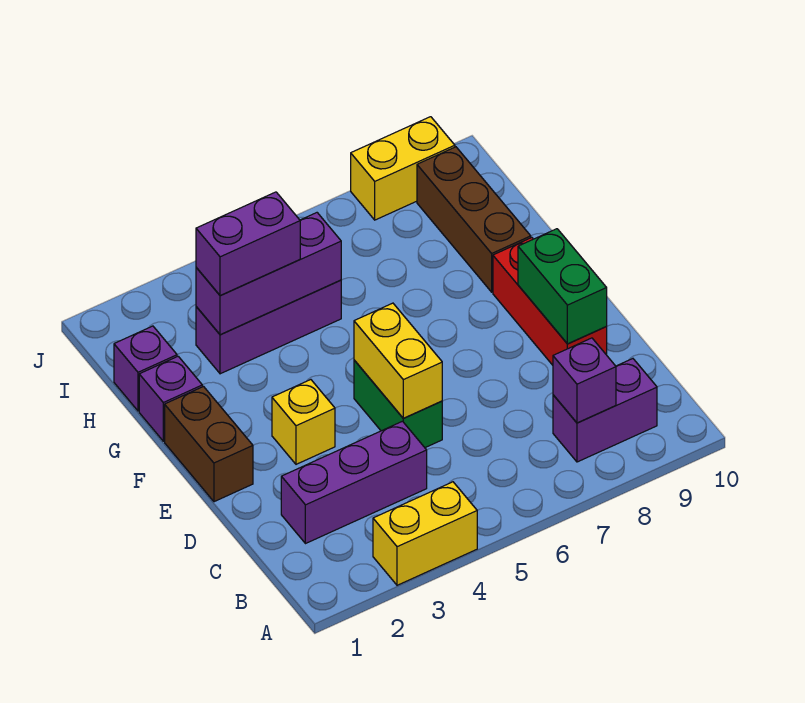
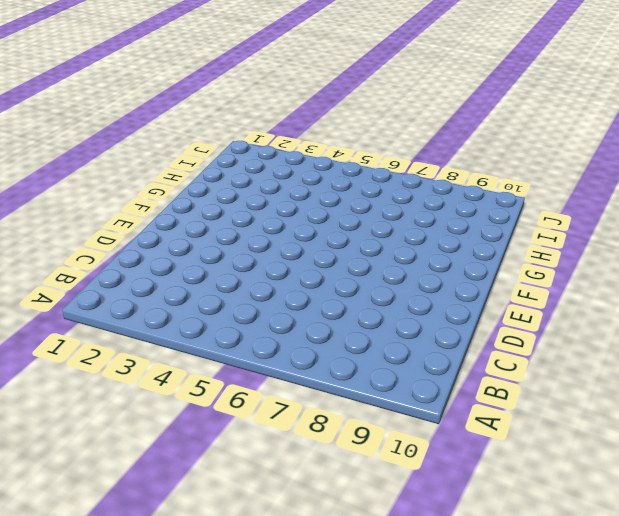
none -> yellow brick A3:A4 level 1
none -> purple brick B8:B9 level 1
none -> purple brick C2:C4 level 1

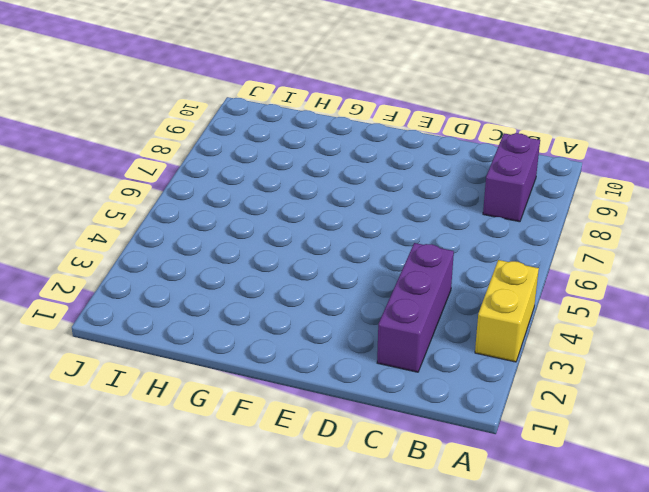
none -> green brick D5:E5 level 1
none -> red brick D9:F9 level 1
none -> brown brick E1:F1 level 1

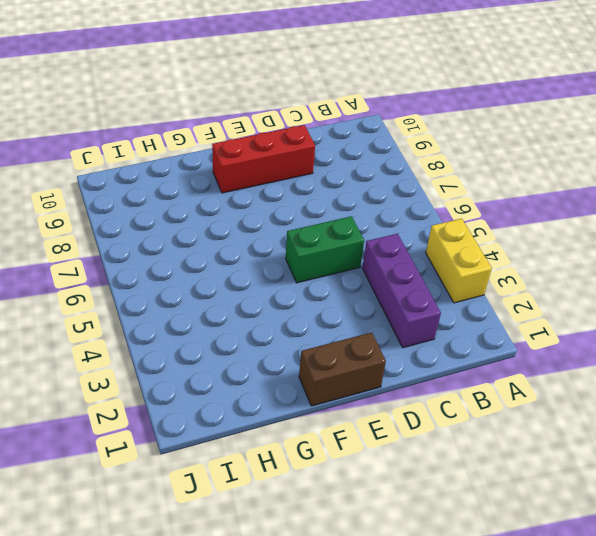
none -> purple brick B8:B9 level 1
none -> yellow brick E3 level 1
none -> purple brick G1 level 1

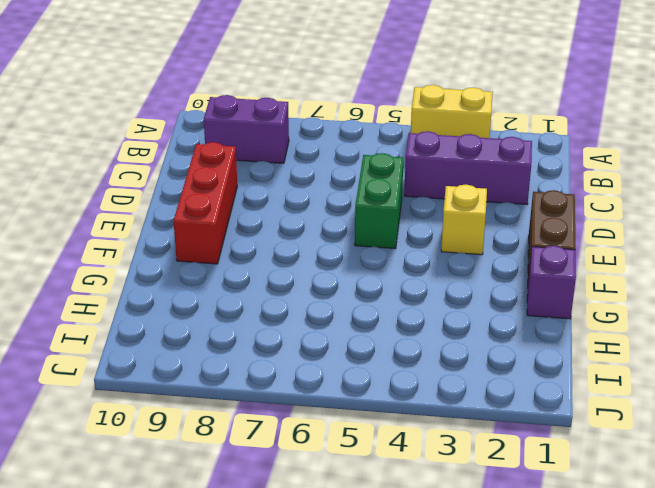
none -> brown brick G9:I9 level 1
none -> purple brick H1 level 1
none -> purple brick H3:H5 level 1

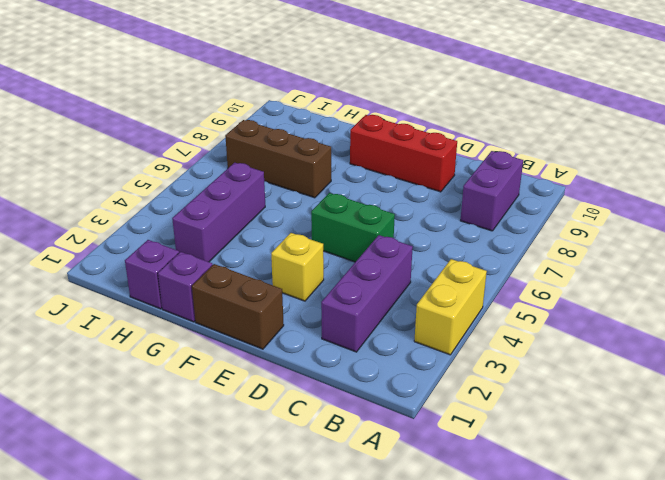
brown brick G7:I7 level 1 -> brown brick G9:I9 level 1
none -> yellow brick J8:J9 level 1
none -> purple brick B8 level 2
none -> yellow brick D5:E5 level 2

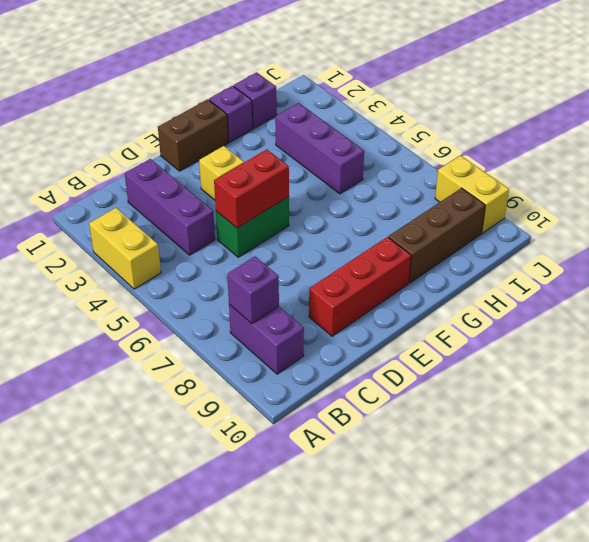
red brick D5:E5 level 2 -> yellow brick D5:E5 level 2
none -> green brick D9:E9 level 2
none -> purple brick H3:H5 level 2
none -> purple brick H3:H4 level 3

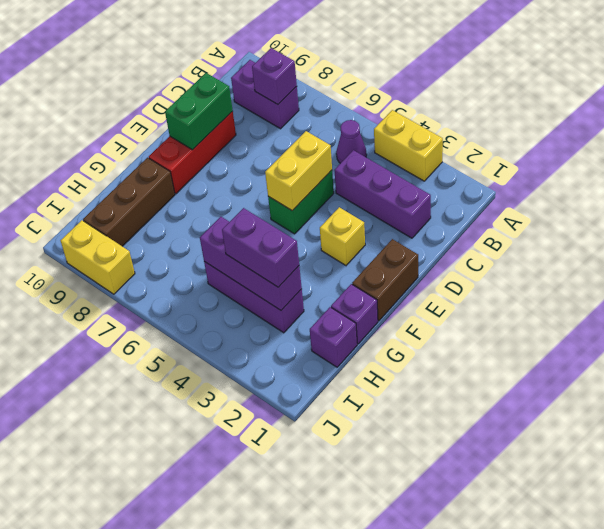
purple cone B5 level 1 -> none

